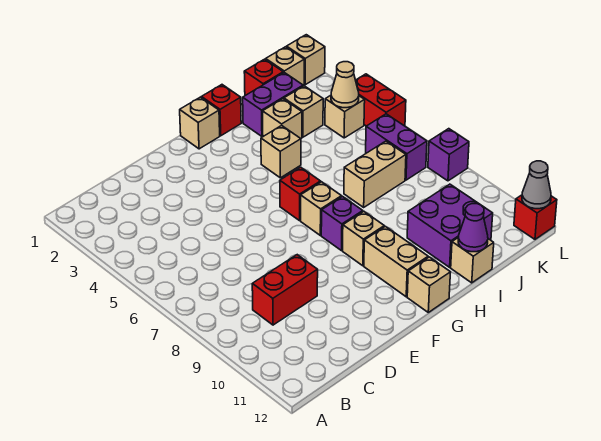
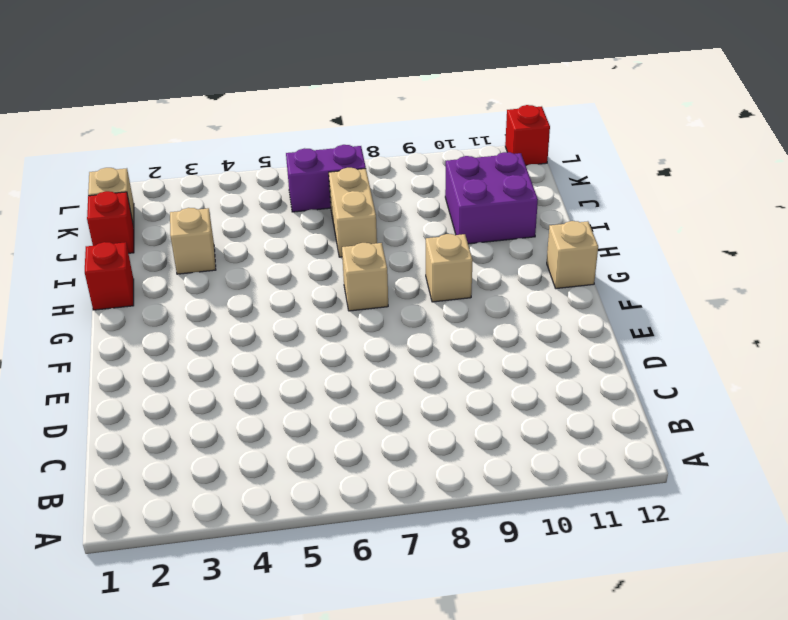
none -> red brick C9:D9 level 1
none -> tan brick G1 level 1
none -> red brick G6 level 1

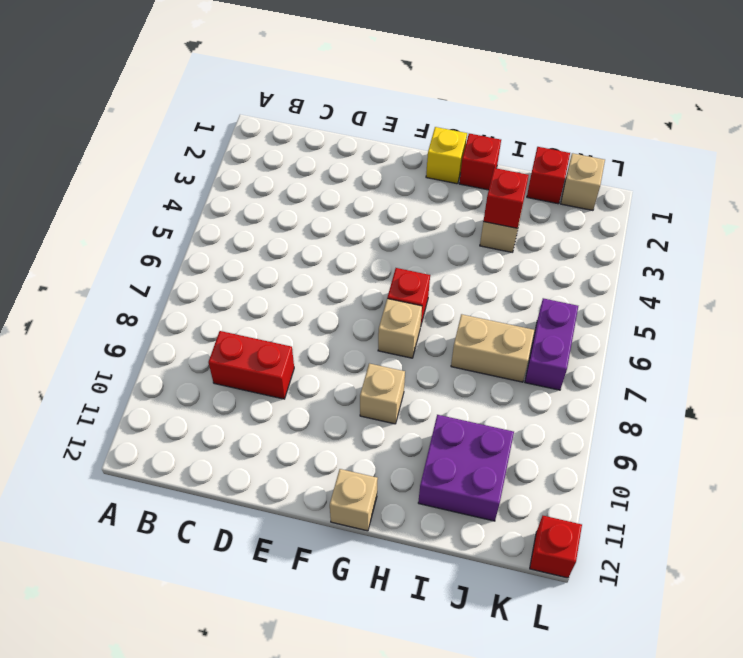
yellow brick G1 level 1 -> tan brick G1 level 1
red brick I3 level 2 -> none
none -> purple brick G8 level 1
none -> tan brick G10:G11 level 1
none -> tan brick H4 level 1

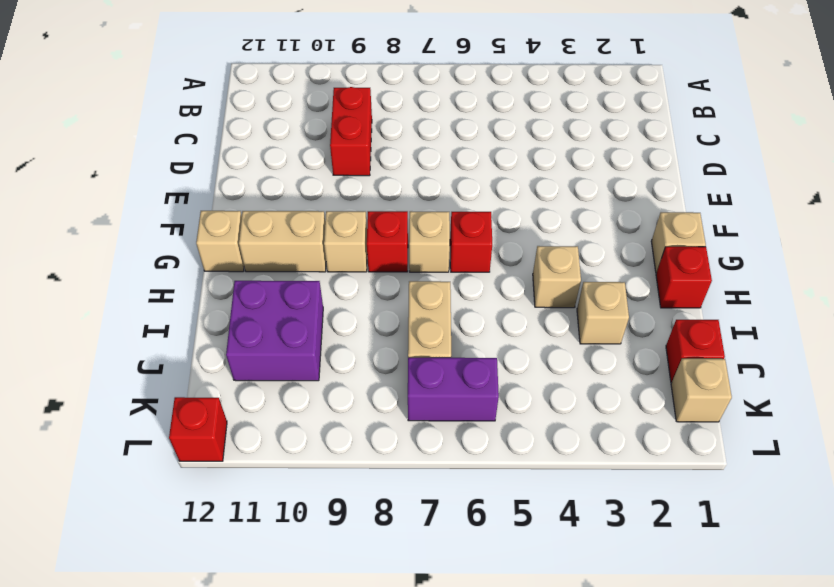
red brick G8 level 1 -> purple brick G8 level 1
none -> purple brick I2:J2 level 1
none -> tan brick I12 level 1
none -> tan brick J3 level 1

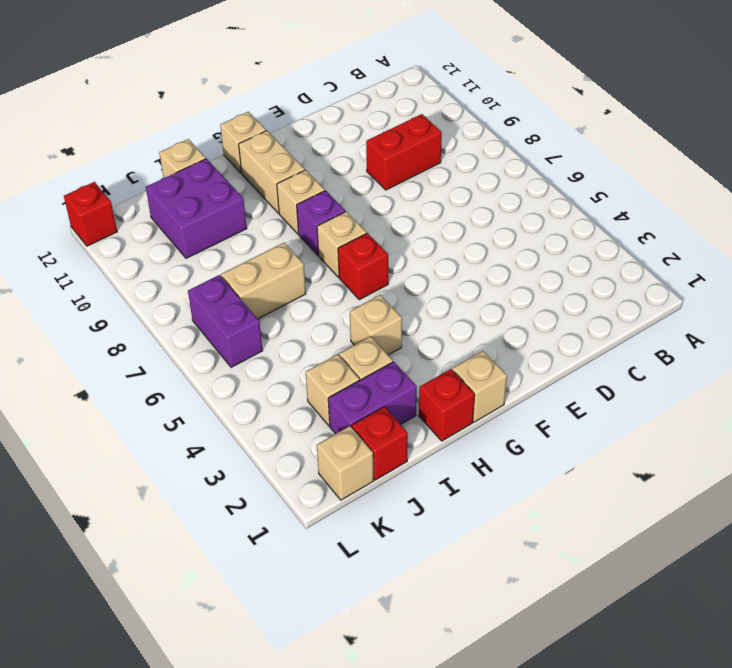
none -> tan brick K4 level 1
none -> tan brick L1 level 1
none -> red brick L4:L5 level 1

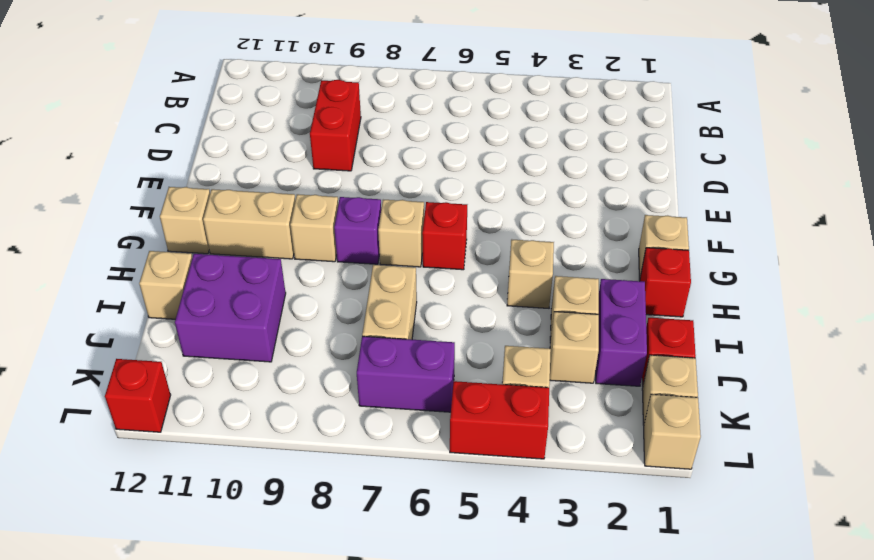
none -> purple brick L8 level 1
none -> purple cone I12 level 2
none -> tan cone K4 level 2

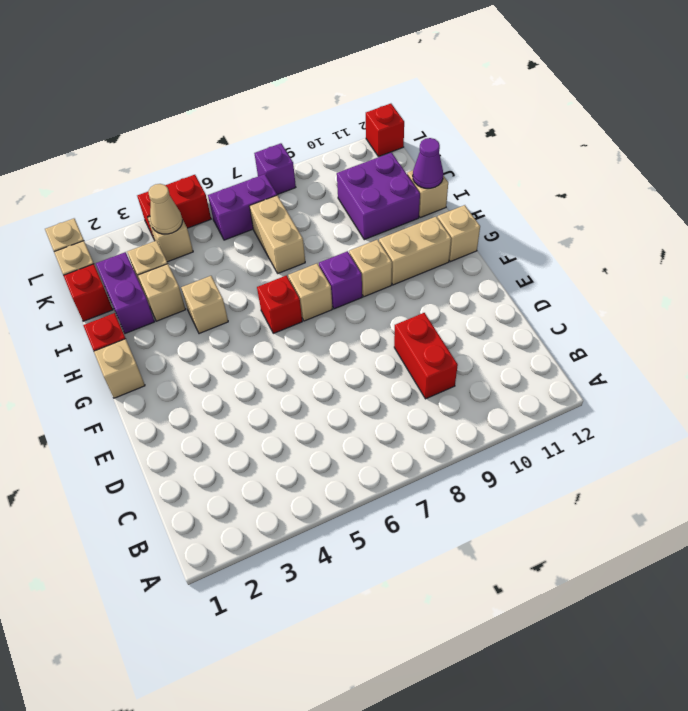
none -> grey cone L12 level 2

